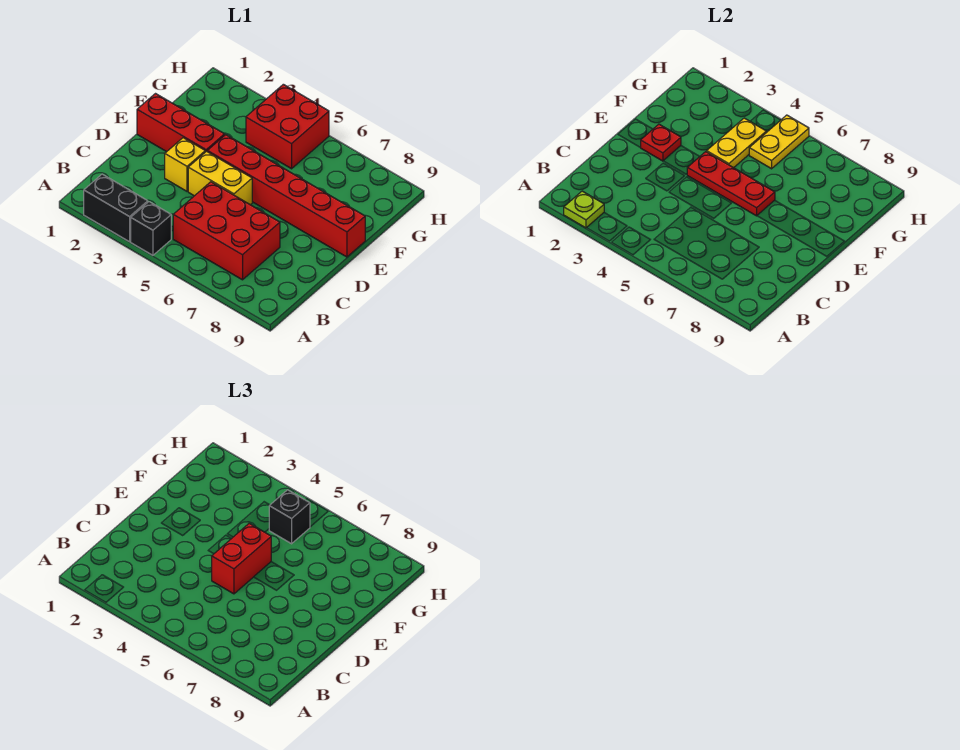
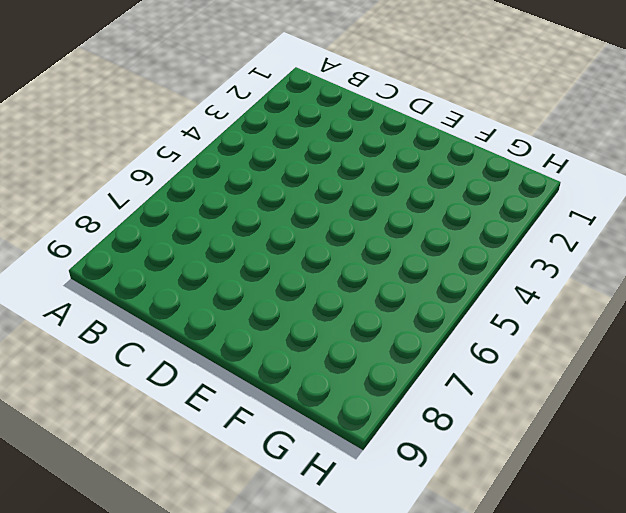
none -> black brick A2:A3 level 1
none -> black brick A4 level 1
none -> red brick B5:C7 level 1

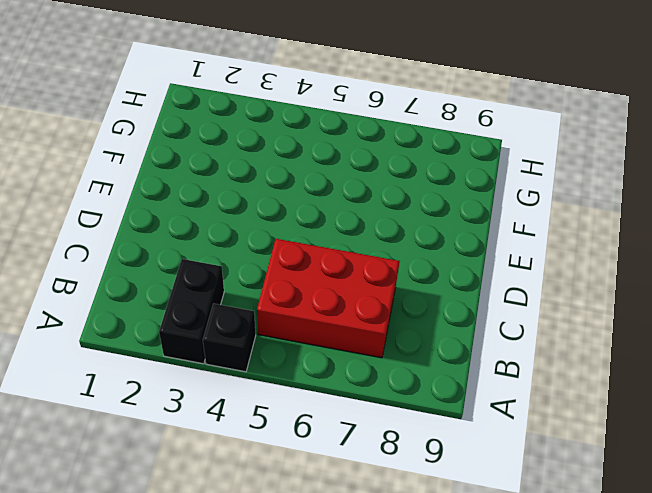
black brick A3:B3 level 1 -> black brick A2:A3 level 1
none -> yellow brick D3 level 1
none -> yellow brick D4:D5 level 1
none -> red brick E1:E3 level 1

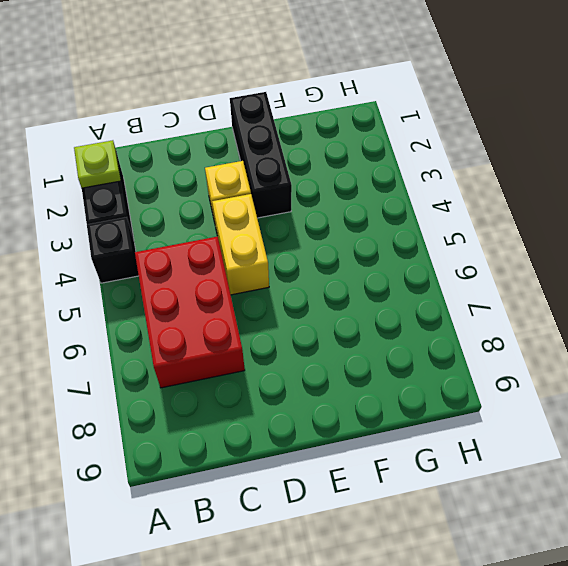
black brick E1:E3 level 1 -> red brick E1:E3 level 1
none -> red brick E4:E9 level 1
none -> red brick G4:H5 level 1
none -> red plate E2 level 2

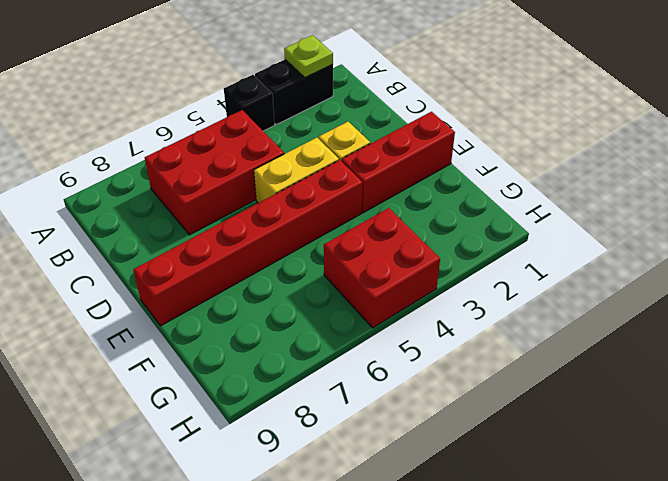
none -> red plate E2 level 2
none -> red plate E4:E6 level 2
none -> yellow plate F4:G4 level 2

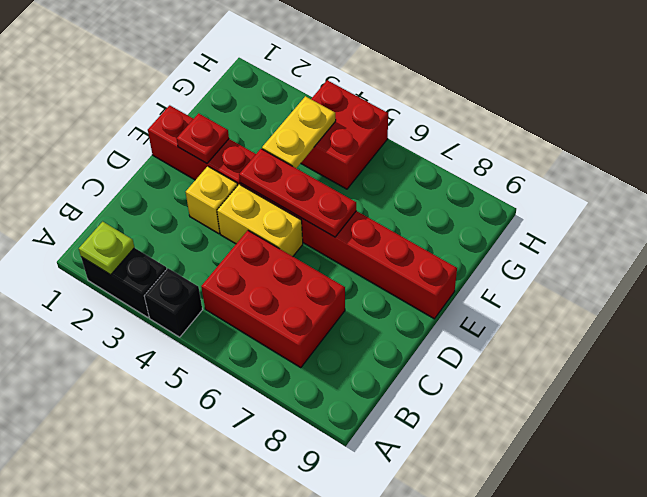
none -> yellow plate G5:H5 level 2
none -> red brick D5:E5 level 3
none -> black brick G5 level 3

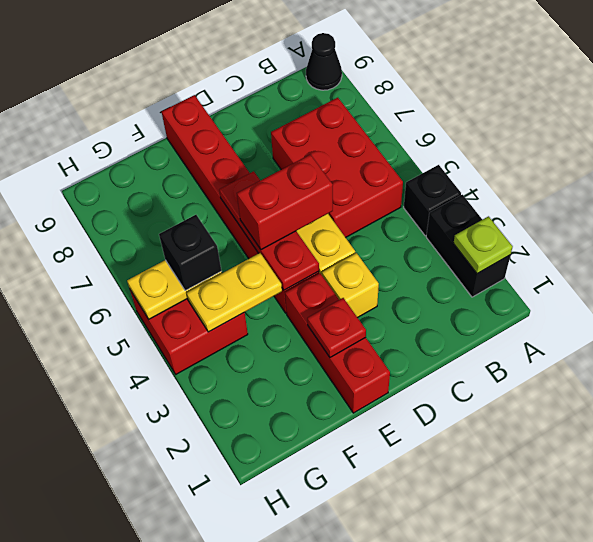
black cone A9 level 1 -> none

